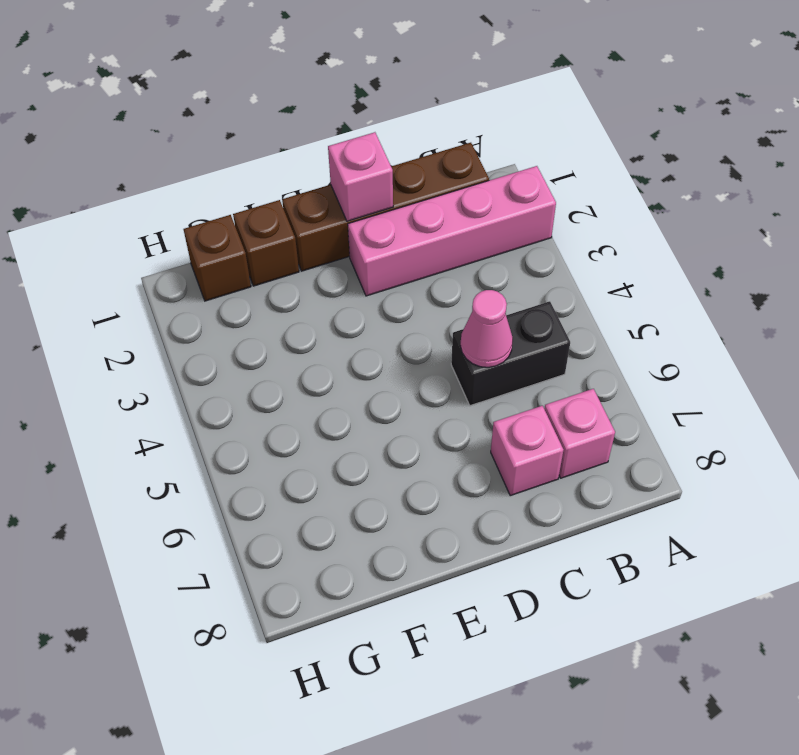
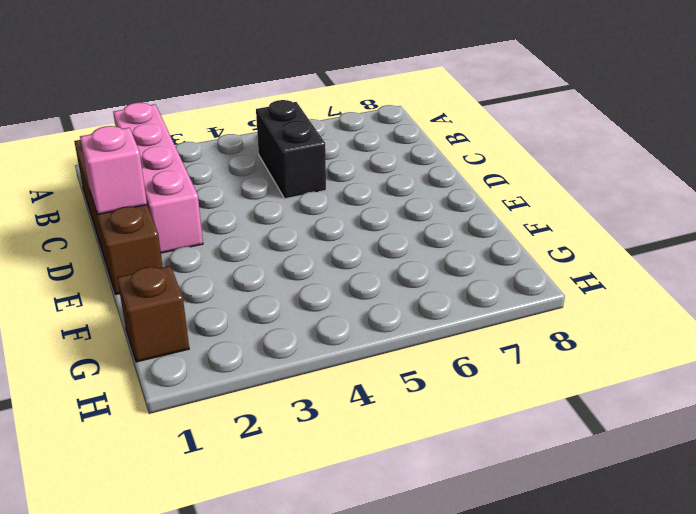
none -> pink brick B7 level 1
none -> pink brick C7 level 1

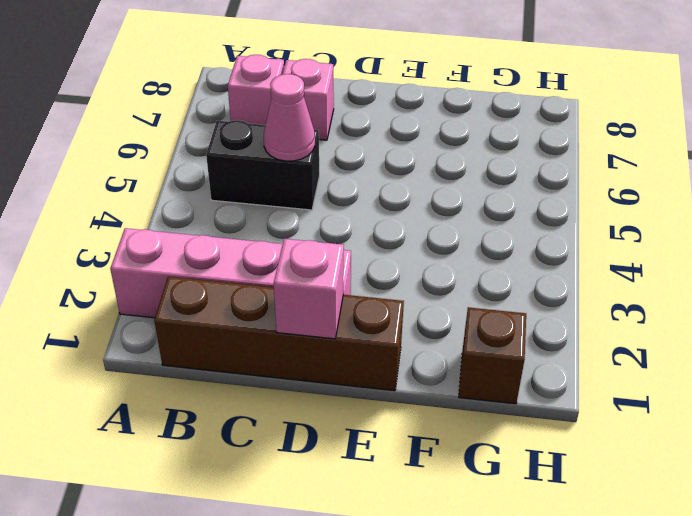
none -> brown brick F1 level 1

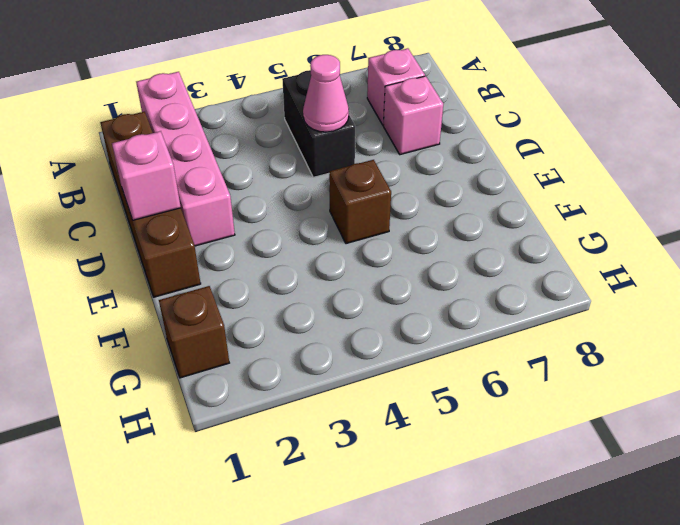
brown brick E5 level 1 -> brown brick F1 level 1

